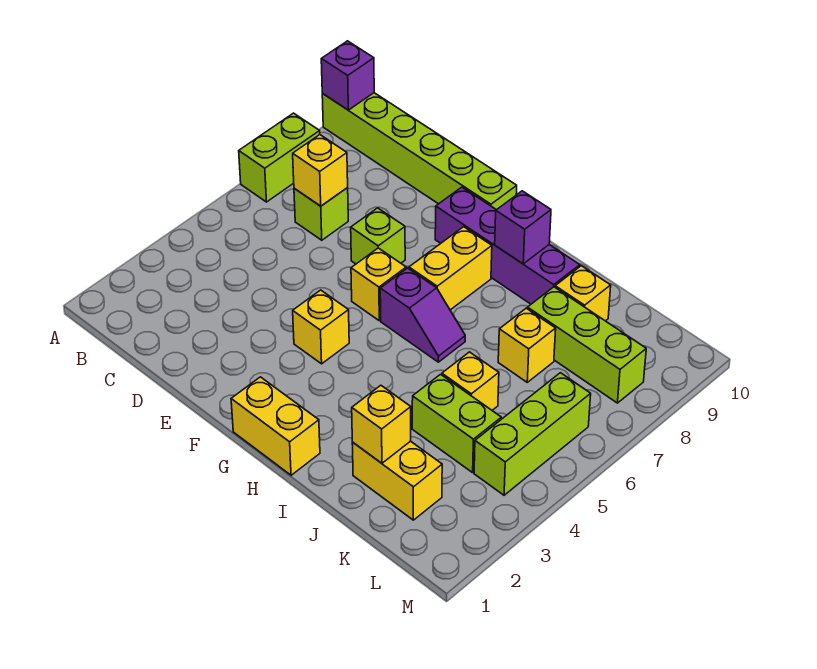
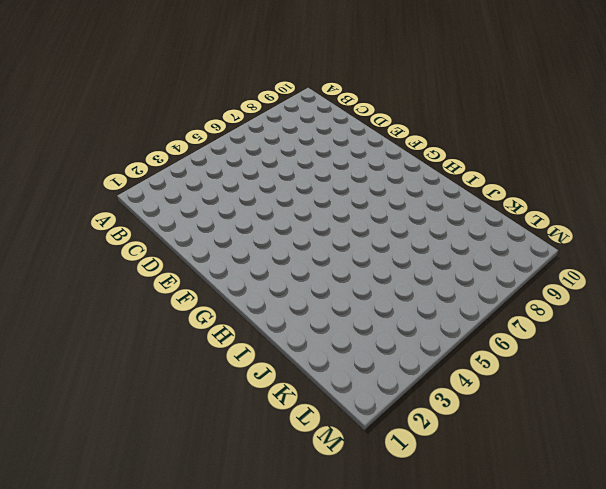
none -> lime brick A7:A8 level 1
none -> lime brick A10:F10 level 1
none -> lime brick C7 level 1

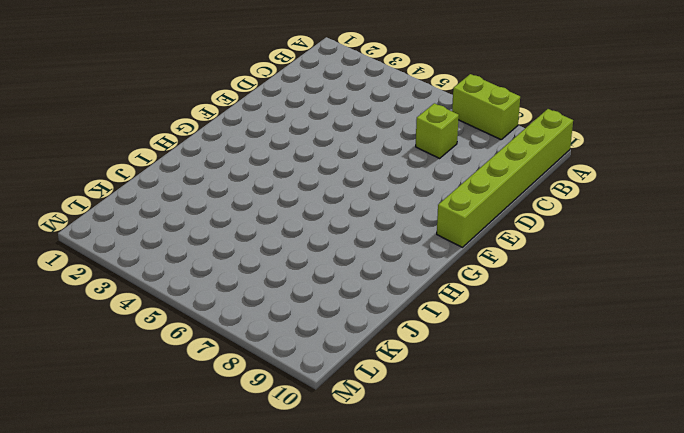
none -> lime brick E7 level 1
none -> yellow brick F4 level 1
none -> yellow brick F6 level 1

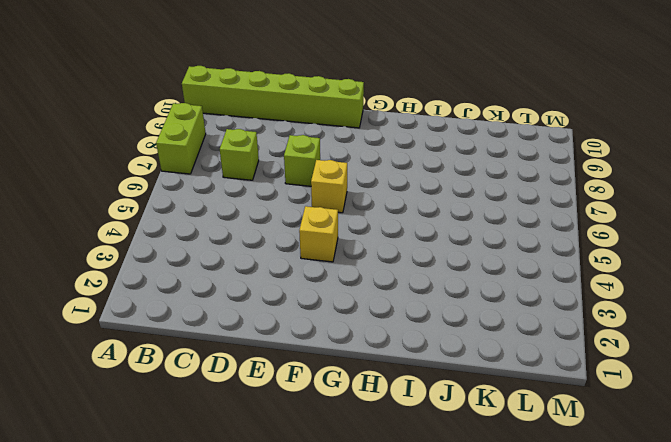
none -> purple brick F9:I9 level 1
none -> yellow brick G1:H1 level 1
none -> purple slope G6:H6 level 1 top G

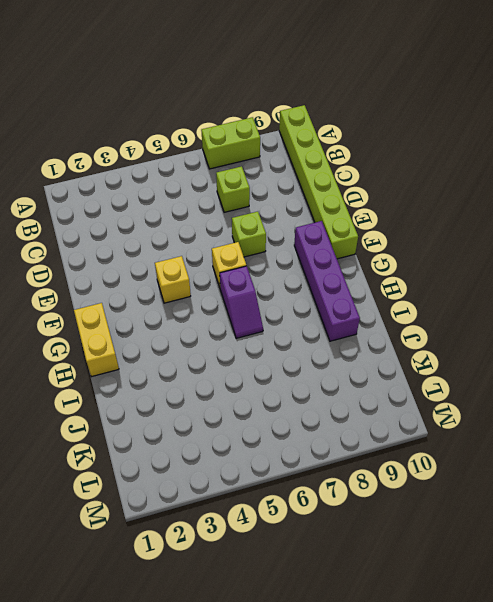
none -> yellow brick G7:G8 level 1
none -> yellow brick J2:K2 level 1
none -> lime brick J4:K4 level 1

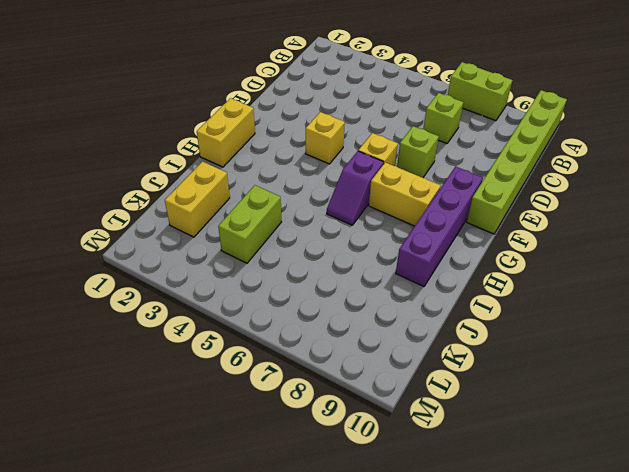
none -> yellow brick J5 level 1
none -> yellow brick J7 level 1
none -> lime brick J8:L8 level 1

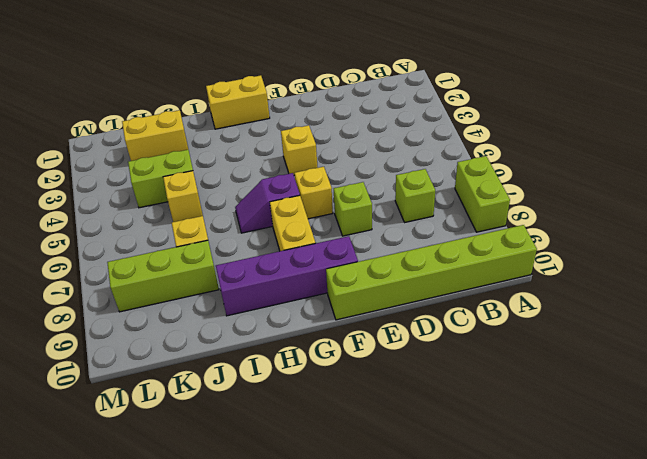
none -> yellow brick J9 level 1
none -> lime brick L4:L6 level 1
none -> purple brick A10 level 2

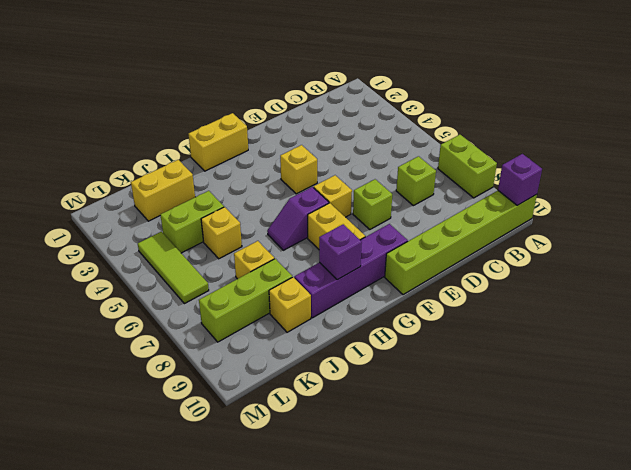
lime tile L4:L6 level 1 -> lime brick L4:L6 level 1
none -> yellow brick C7 level 2
none -> yellow brick J2 level 2

